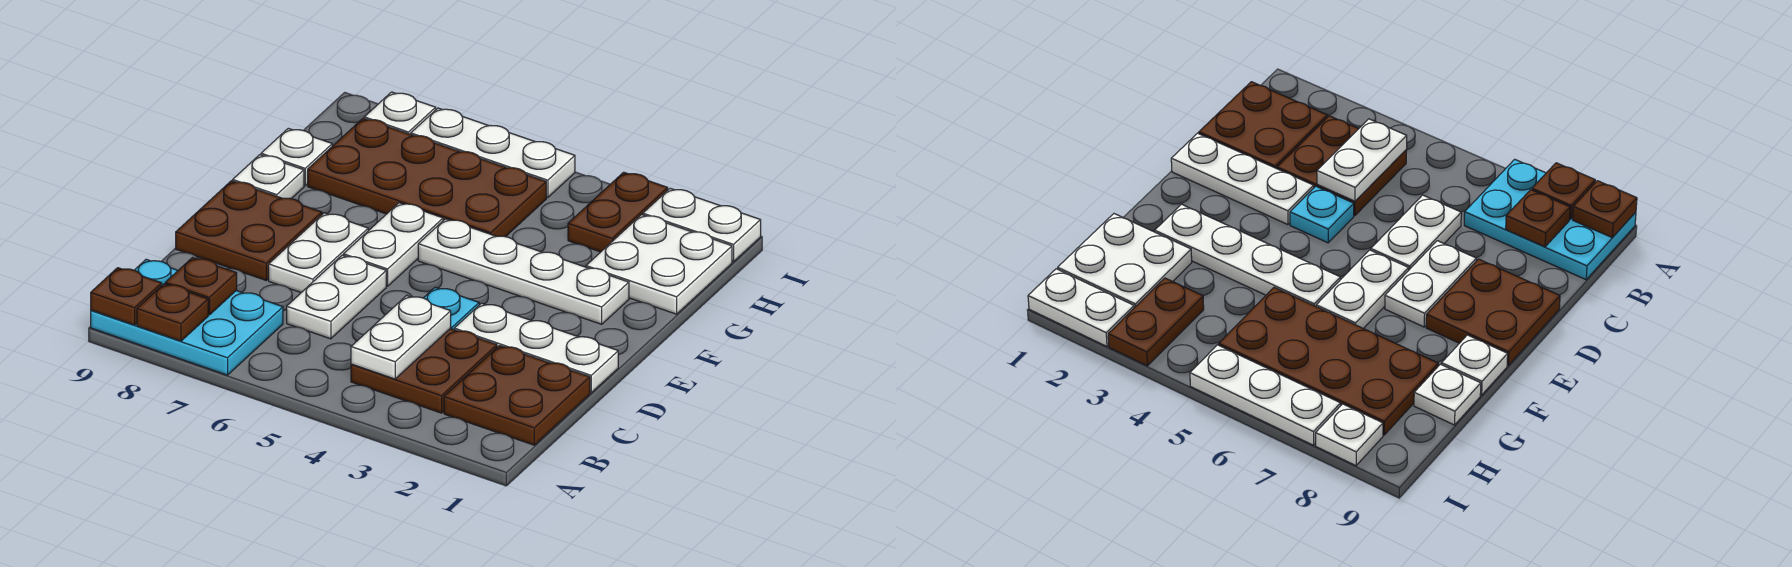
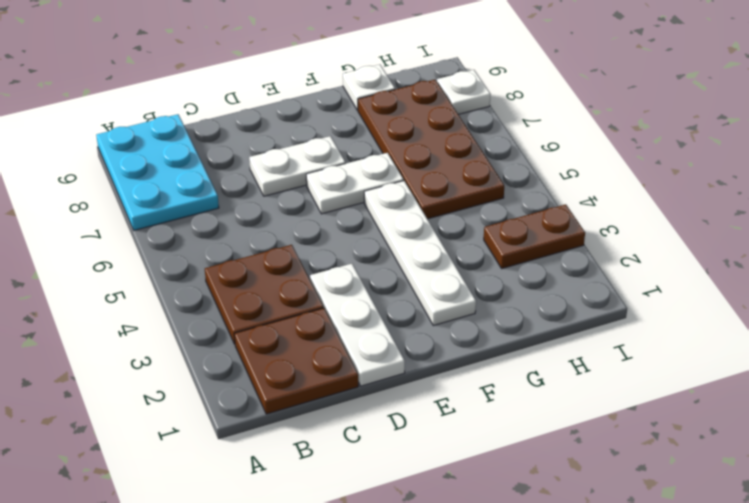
none -> white plate C6:D6 level 1
none -> cyan plate D4 level 1
none -> brown plate D8:E9 level 1

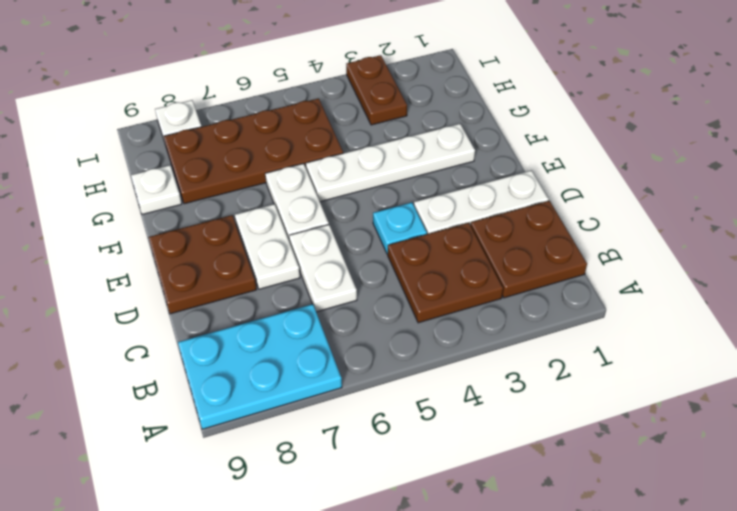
none -> white plate F9 level 1
none -> white plate G1:H2 level 1
none -> white plate I1:I2 level 1

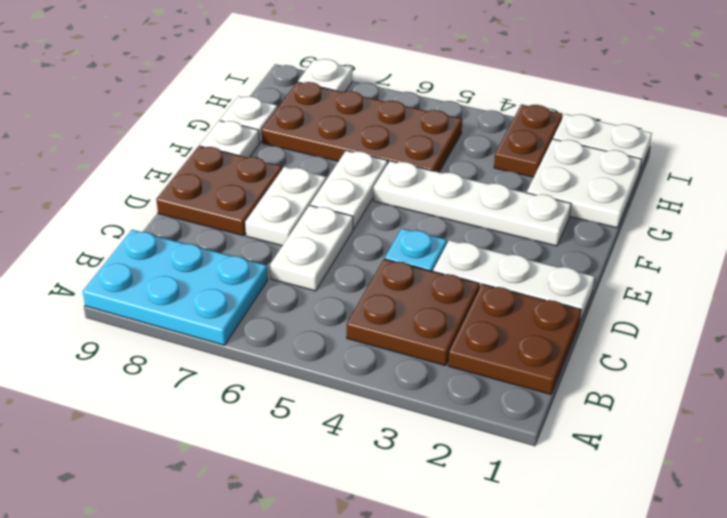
none -> white plate I5:I7 level 1
none -> brown plate A8 level 2
none -> brown plate A9 level 2

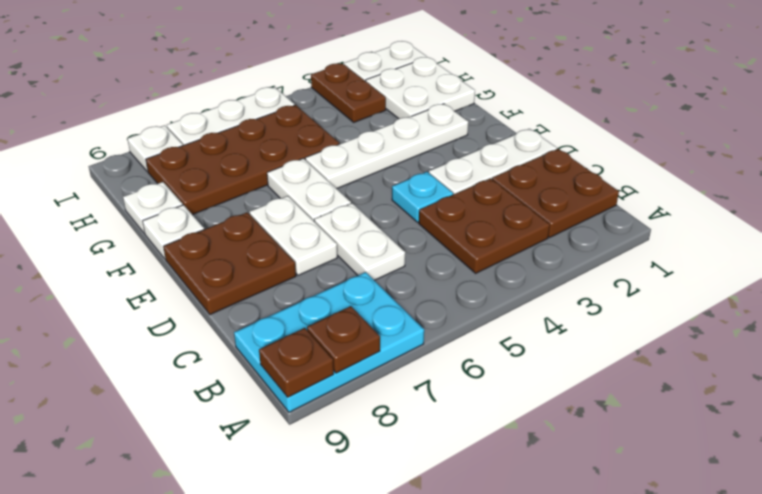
none -> white plate B4:C4 level 2
none -> brown plate B8 level 2

